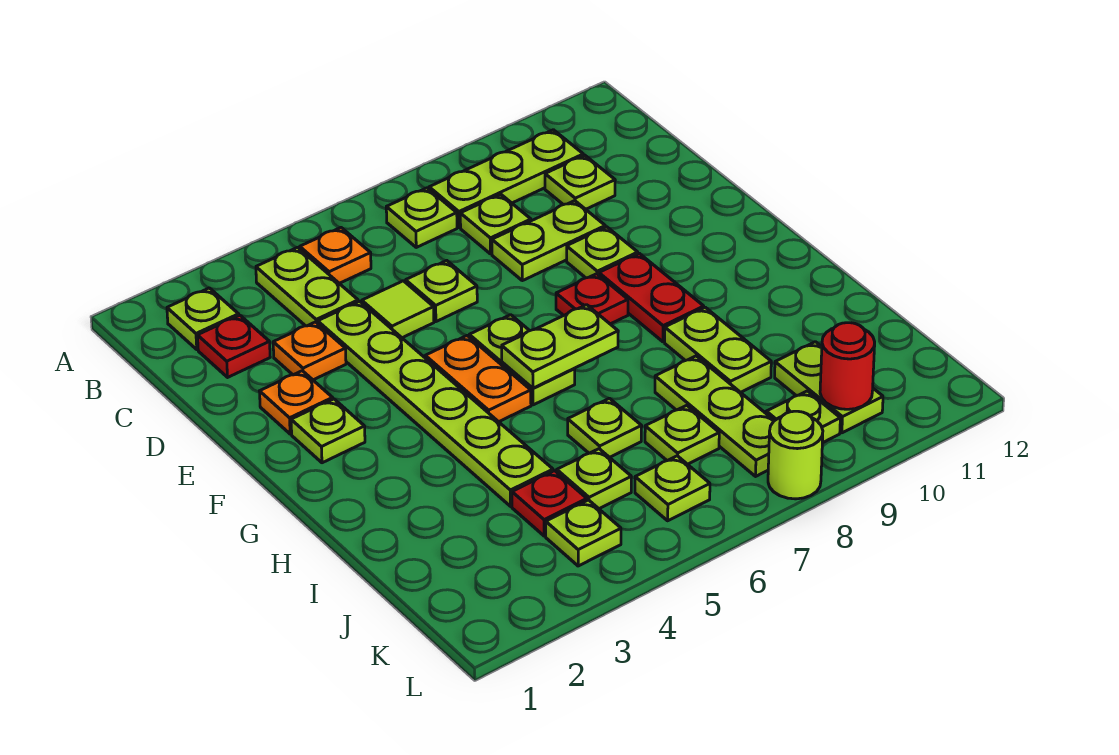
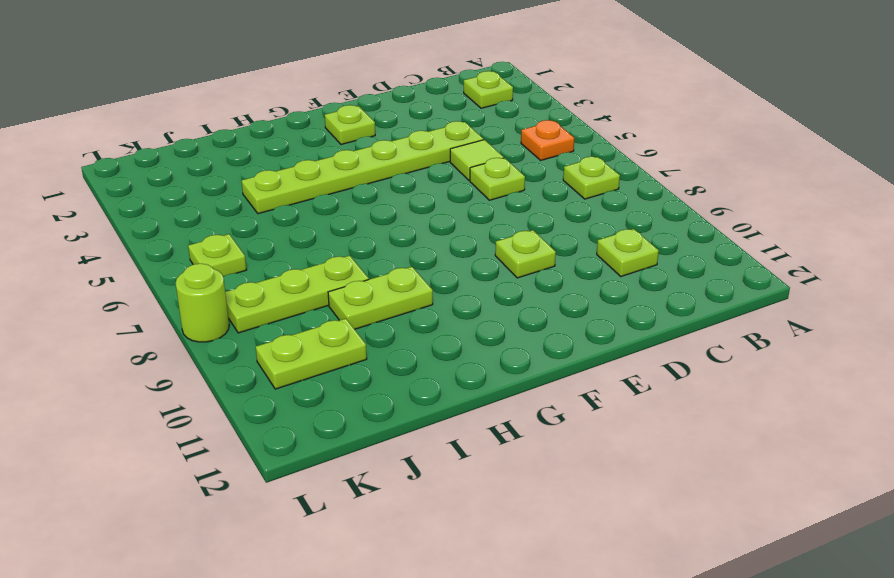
none -> lime plate B4:C4 level 1
none -> lime plate B8:B10 level 1
none -> red plate C2 level 1
none -> lime plate C8 level 1

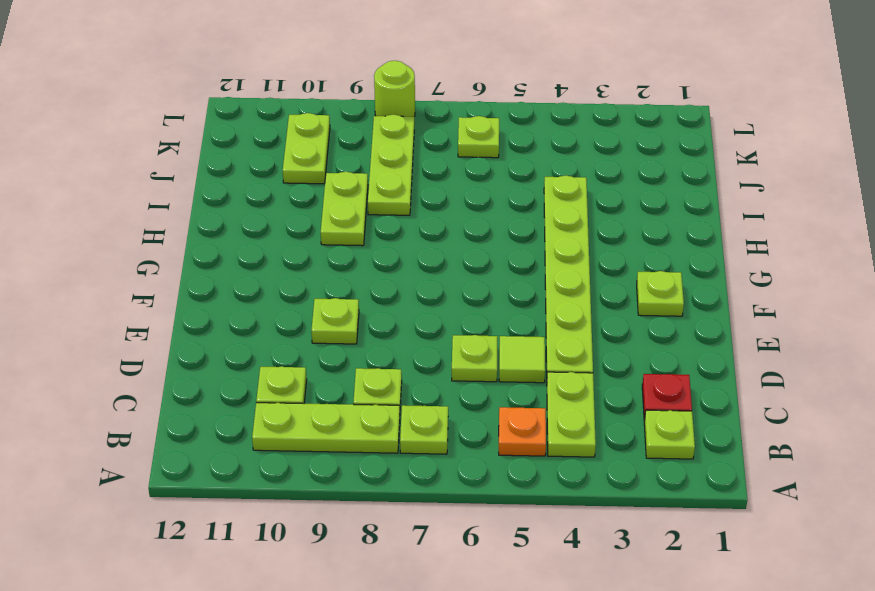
none -> orange plate D3 level 1
none -> lime plate D8:D9 level 1
none -> orange plate E2 level 1
none -> orange plate F5:G5 level 1

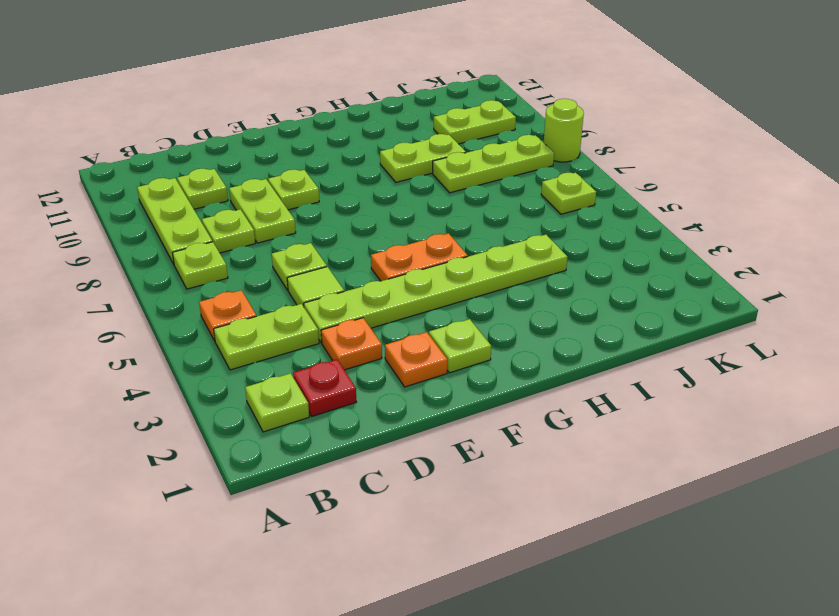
none -> lime plate F6:G6 level 1
none -> red plate F8 level 1
none -> red plate F9:G9 level 1
none -> lime plate I6 level 1

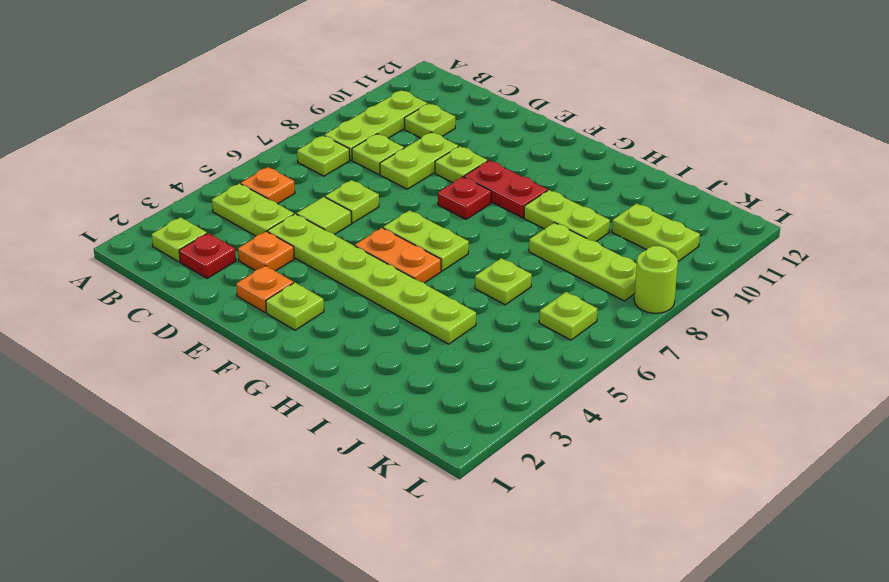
none -> red plate J4 level 1
none -> lime plate J5 level 1
none -> lime plate J7 level 1
none -> lime plate K4 level 1

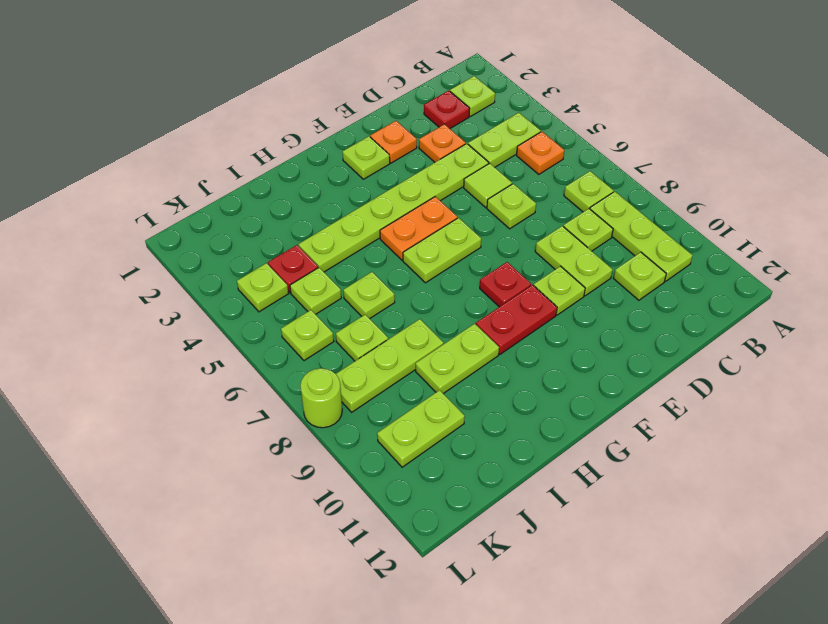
none -> lime plate K9 level 1
none -> lime plate G6:G7 level 2
none -> red round brick K10 level 2

